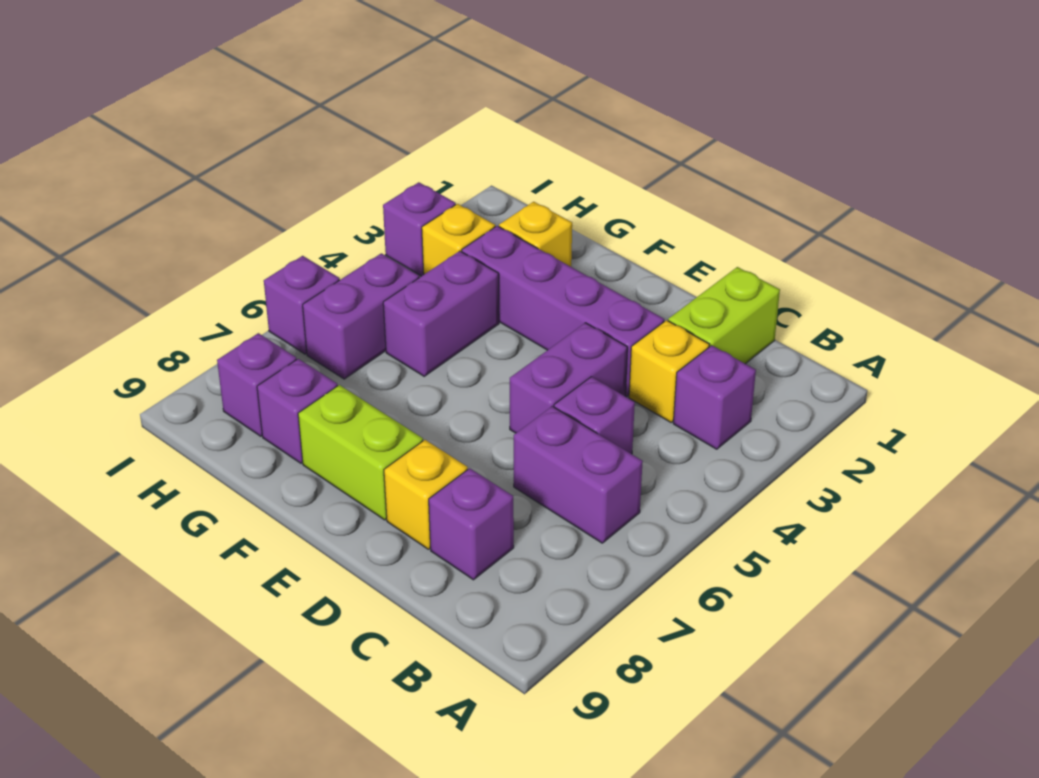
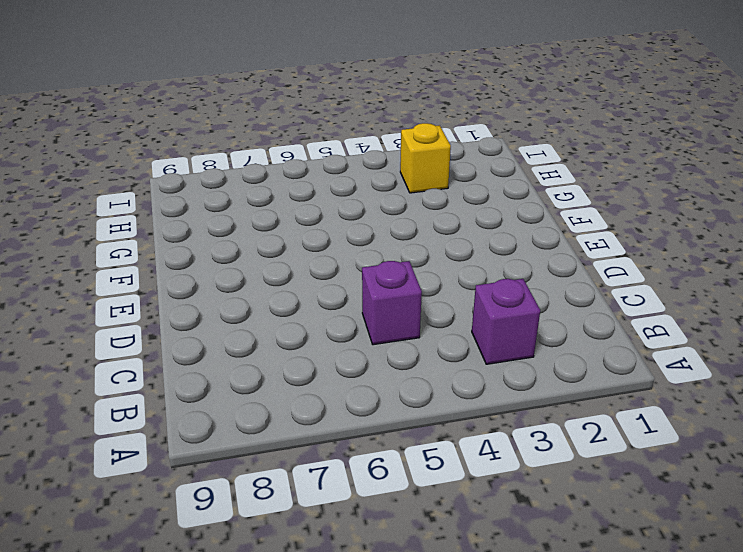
none -> purple brick B6:C6 level 1
none -> lime brick C1:C2 level 1
none -> yellow brick C3 level 1

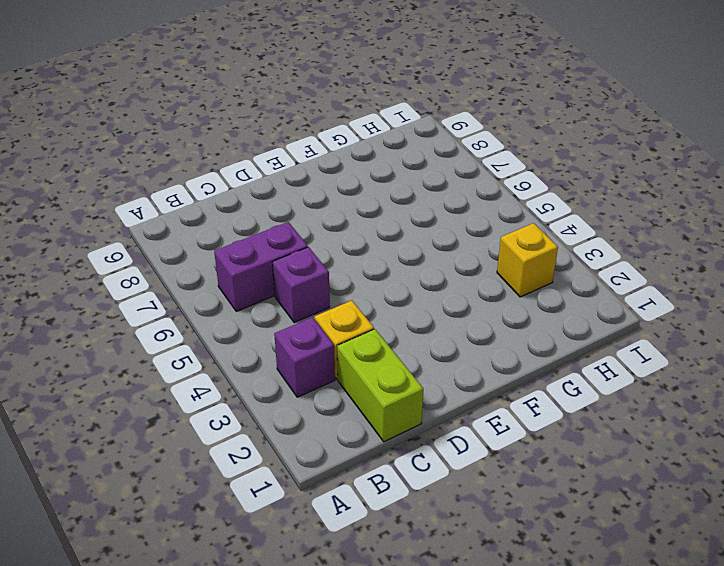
none -> purple brick C8 level 1
none -> purple brick D3:G3 level 1
none -> purple brick D4:D5 level 1

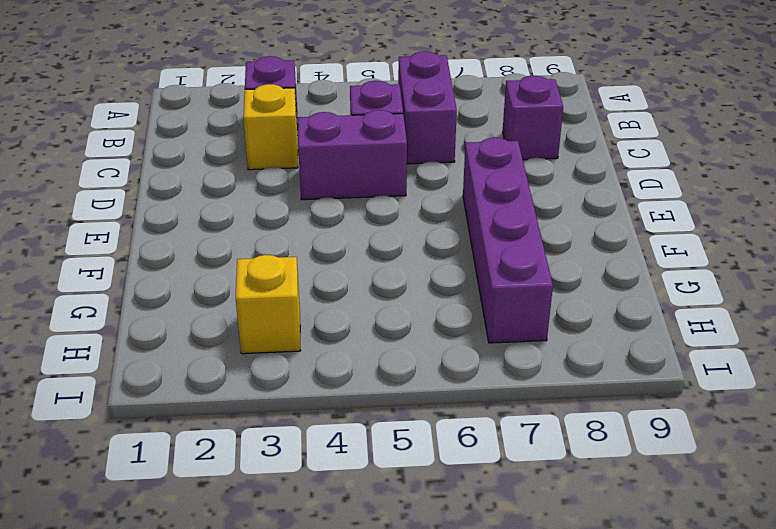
purple brick E7:H7 level 1 -> purple brick D3:G3 level 1
none -> lime brick C1:C2 level 1
none -> yellow brick D8 level 1
none -> lime brick E8:F8 level 1

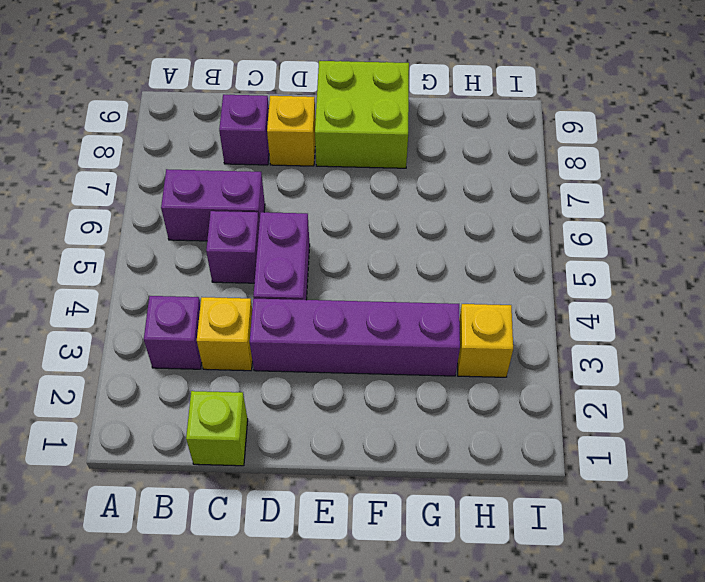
lime brick C1 level 1 -> lime brick C1:C2 level 1
lime brick E8:F9 level 1 -> lime brick E8:F8 level 1
none -> yellow brick G2 level 1
none -> purple brick G4:G5 level 1
none -> purple brick G8 level 1

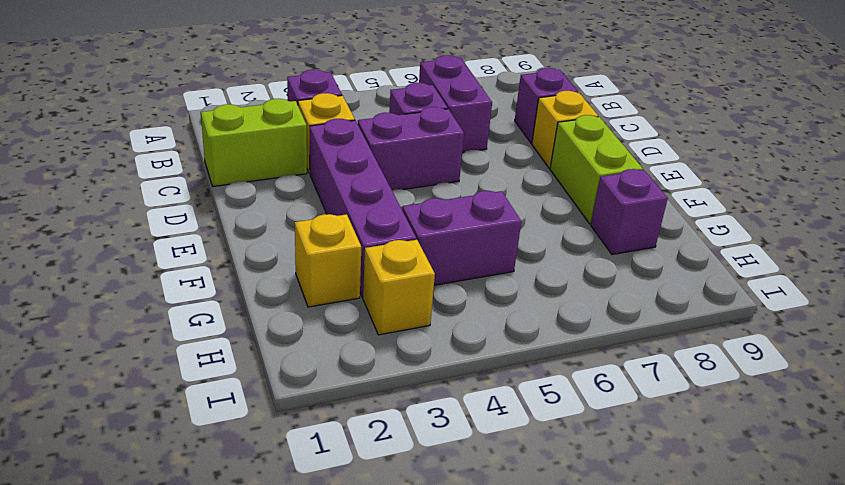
none -> purple brick H5:H6 level 1
none -> purple brick H8 level 1
none -> purple brick I3 level 1

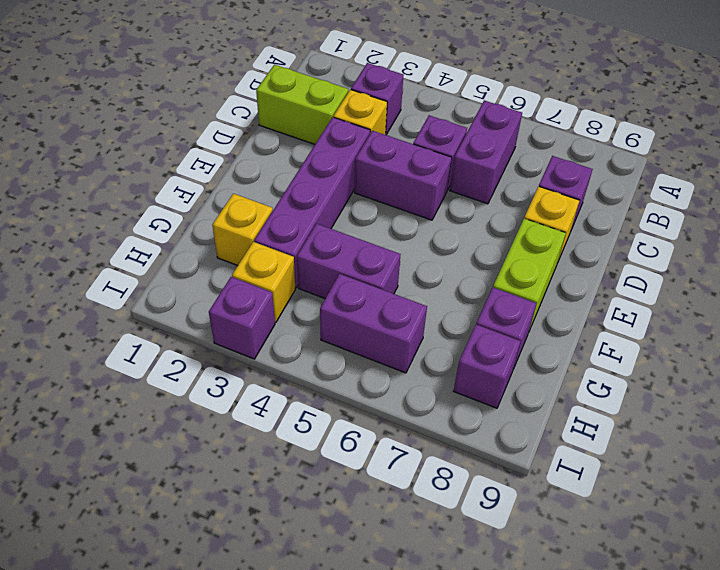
none -> purple brick I6 level 1

